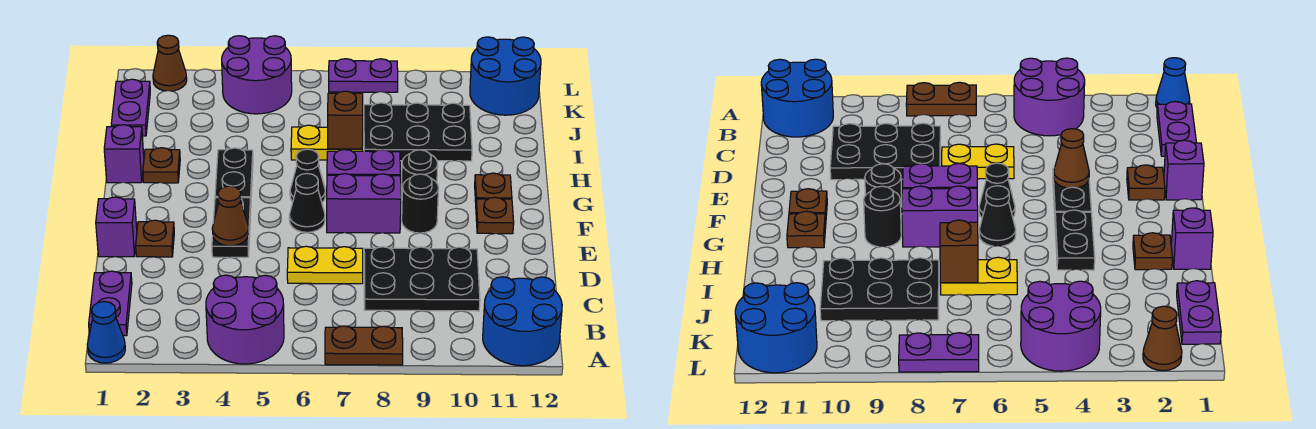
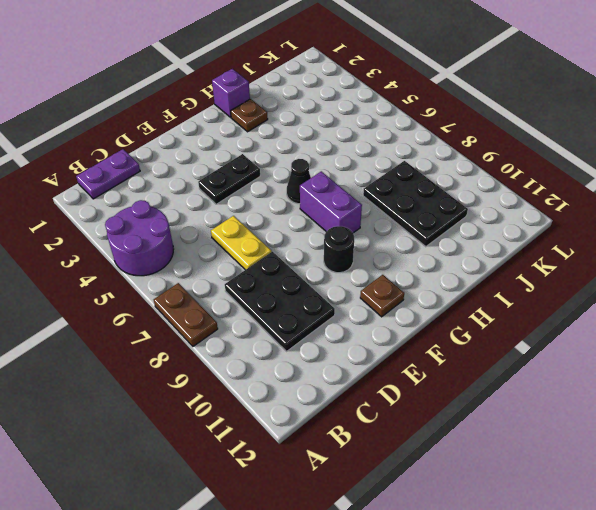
none -> blue cone A1 level 1
none -> blue round brick A11:B12 level 1
none -> purple brick E1 level 1
none -> brown plate E2 level 1

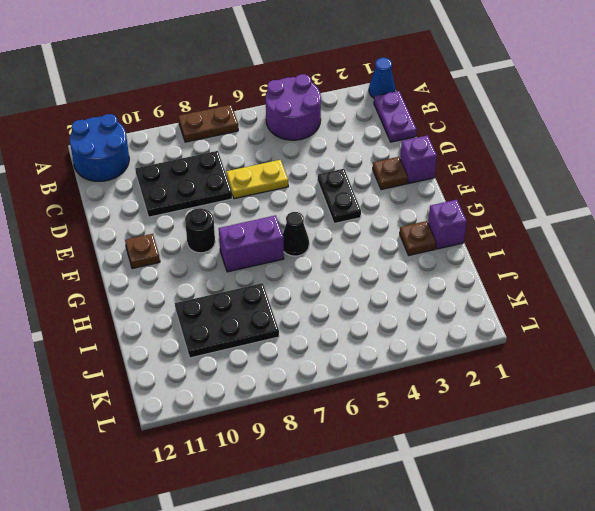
none -> black cone F6 level 1
none -> purple brick F7:F8 level 1
none -> black plate G4:H4 level 1
none -> black round brick G9 level 1

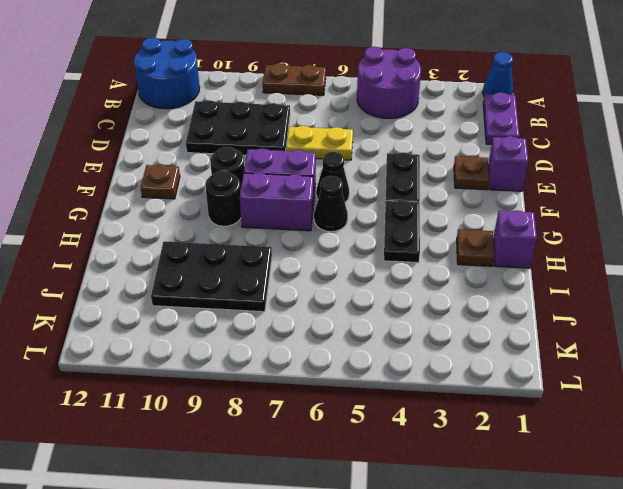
none -> brown plate G11 level 1
none -> yellow plate I6:I7 level 1
none -> purple plate J1:K1 level 1
none -> purple round brick K4:L5 level 1

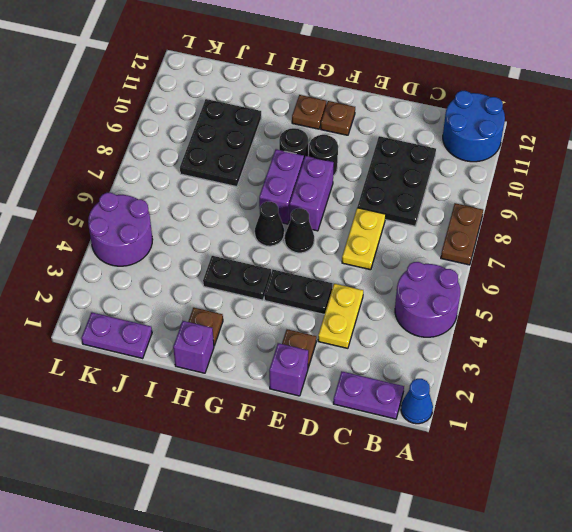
yellow plate D3:D4 level 1 -> yellow plate I6:I7 level 1
none -> blue round brick K11:L12 level 1
none -> brown cone L2 level 1
none -> purple plate L7:L8 level 1
none -> brown cone E4 level 2

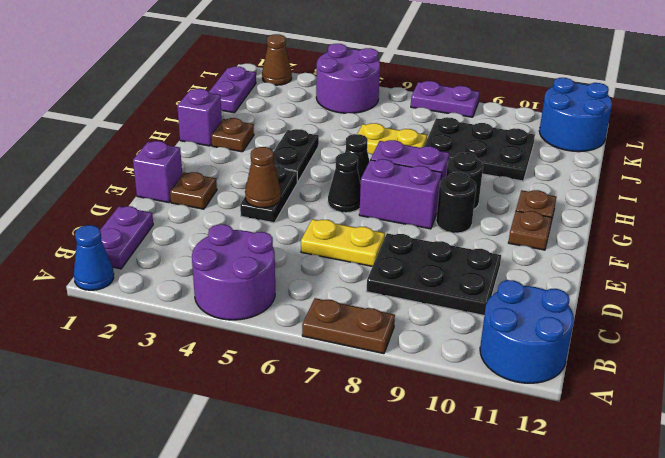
none -> brown brick I7 level 2

